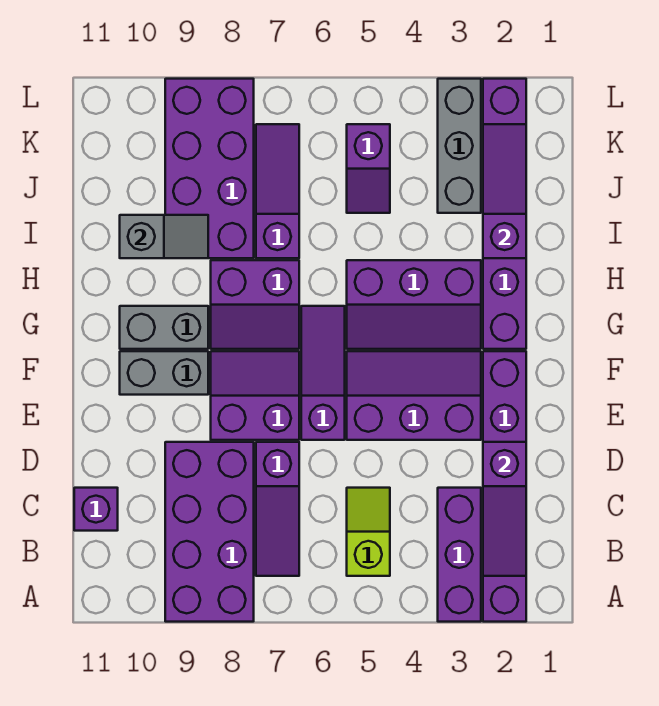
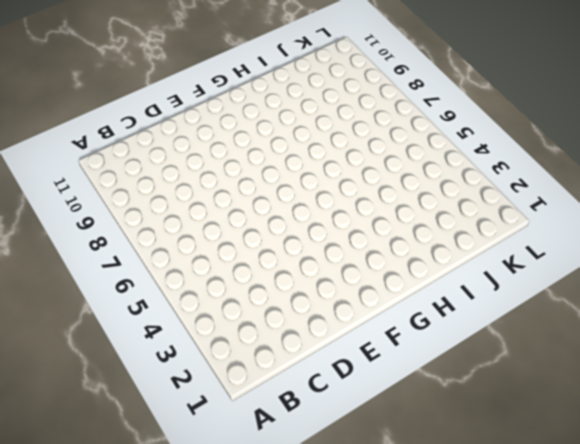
none -> purple brick A2:F2 level 1
none -> purple brick A3:C3 level 1
none -> purple brick A8:D9 level 1

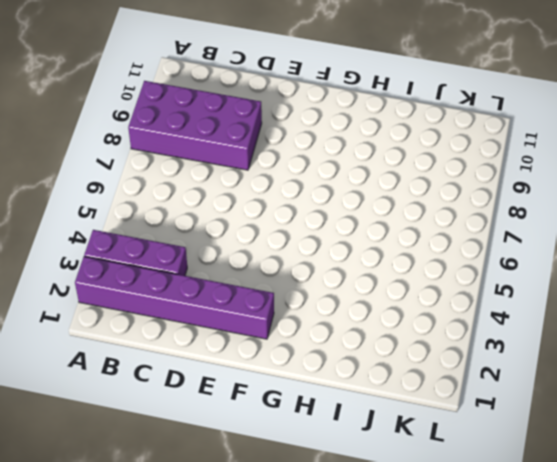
none -> lime slope B5:C5 level 1 top B
none -> purple slope B7:D7 level 1 top D
none -> purple brick C11 level 1

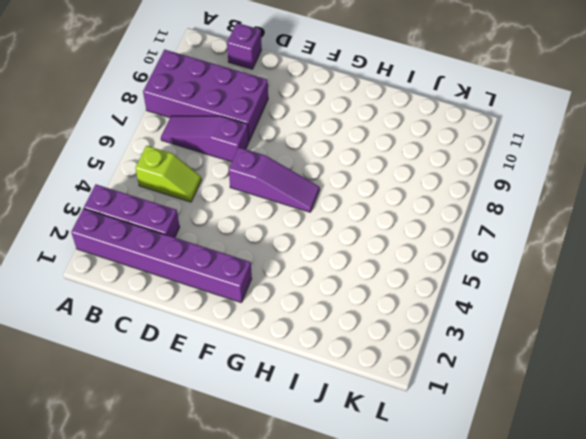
none -> purple slope E3:F5 level 1 top E
none -> purple slope E7:F8 level 1 top E
none -> grey brick F9:F10 level 1

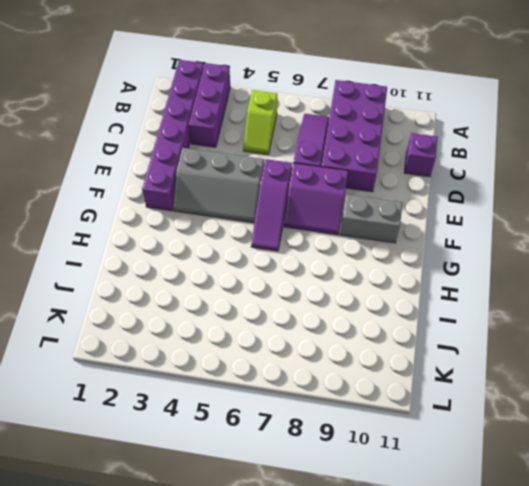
grey slope E3:F5 level 1 top E -> purple slope E3:F5 level 1 top E
none -> purple brick G2:L2 level 1
none -> purple slope G3:H5 level 1 top H
none -> purple slope G7:H8 level 1 top H

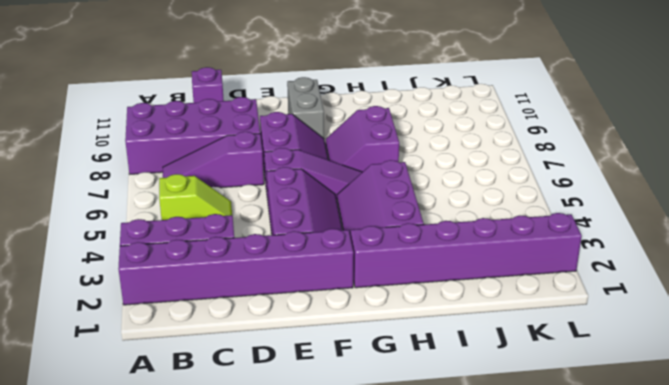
none -> grey brick G9:G10 level 1
none -> purple slope I7:K7 level 1 top I
none -> purple brick I8:L9 level 1

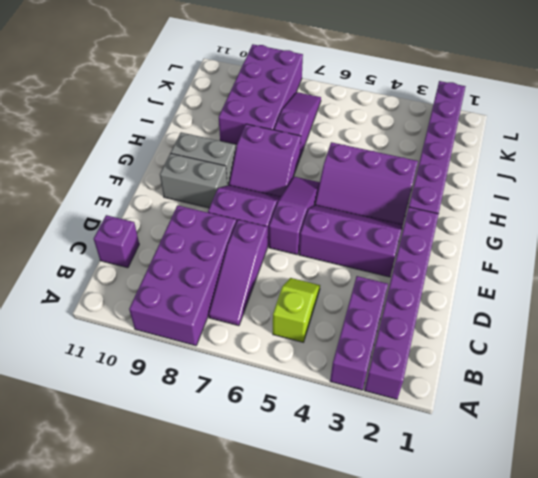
none -> grey brick J3:L3 level 1
none -> purple slope J5:K5 level 1 top K
none -> purple slope B2:D2 level 2 top D

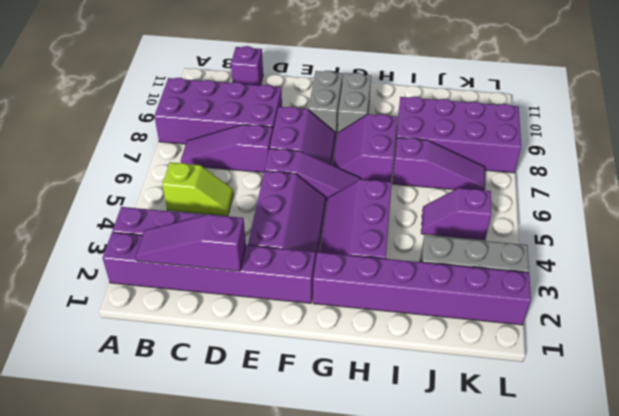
none -> purple slope I2:K2 level 2 top I
none -> grey slope I9:I10 level 2 top 10

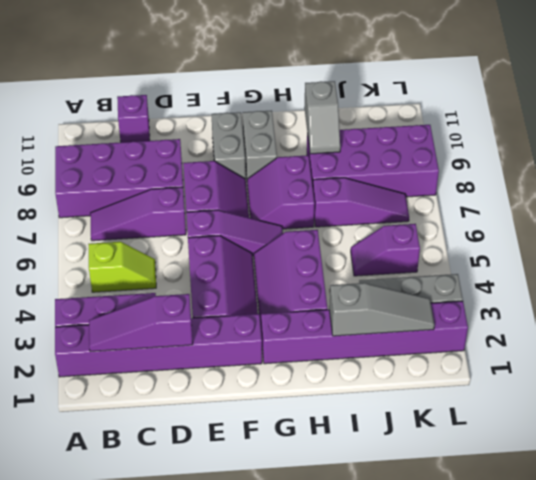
grey slope I2:K2 level 2 top I -> purple slope I2:K2 level 2 top I

